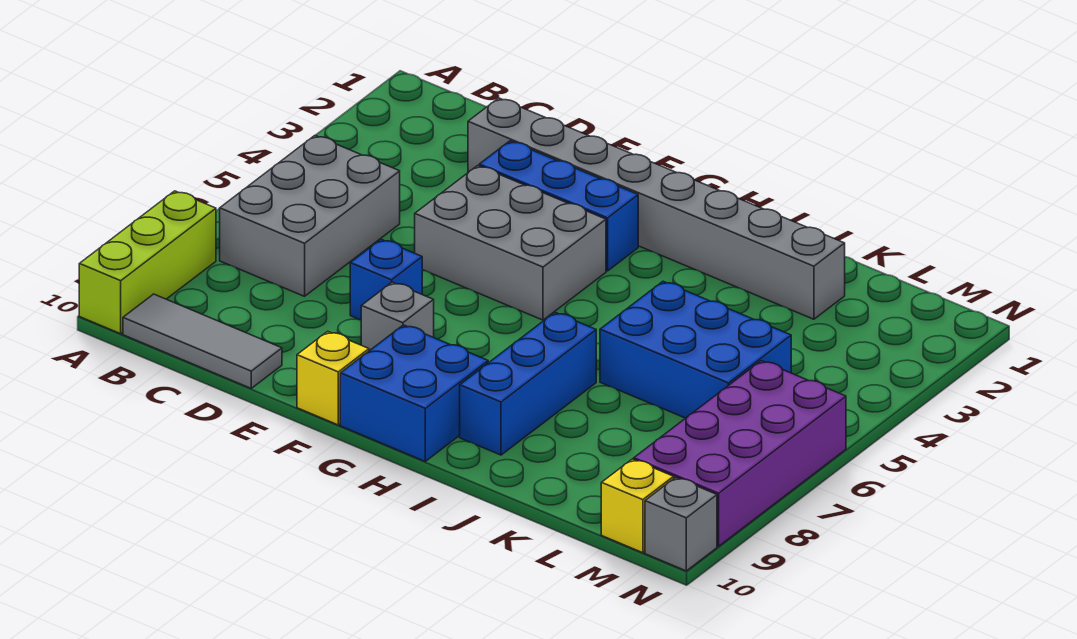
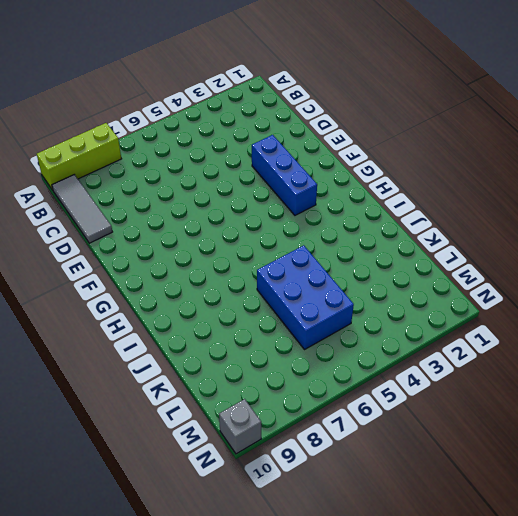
none -> grey brick B5:C7 level 1
none -> grey brick D2:K2 level 1
none -> grey brick E4:G5 level 1

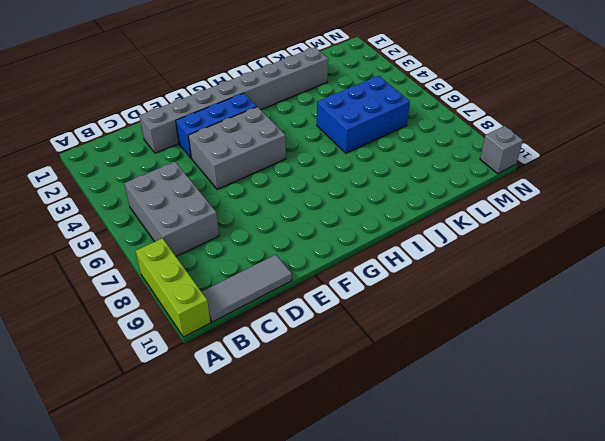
none -> blue brick E7 level 1
none -> grey brick F8 level 1
none -> yellow brick F10 level 1

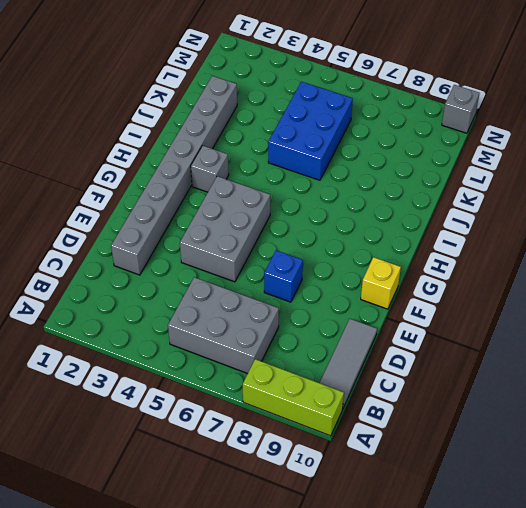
grey brick H3 level 1 -> grey brick F8 level 1
none -> blue brick E3:G3 level 1
none -> blue brick G9:H10 level 1
none -> blue brick I7:I9 level 1

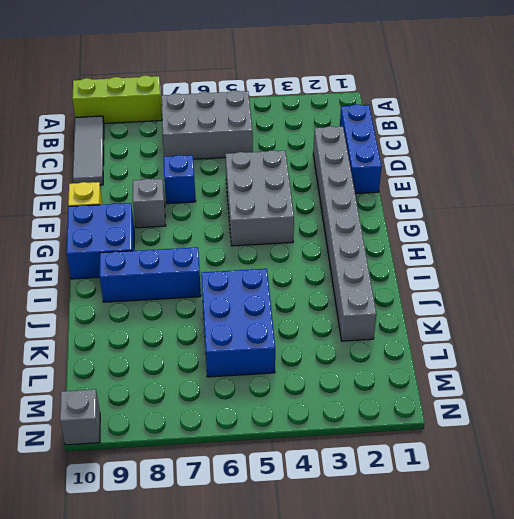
blue brick C1:E1 level 1 -> blue brick E3:G3 level 1
none -> purple brick M6:N9 level 1
none -> yellow brick M10 level 1

